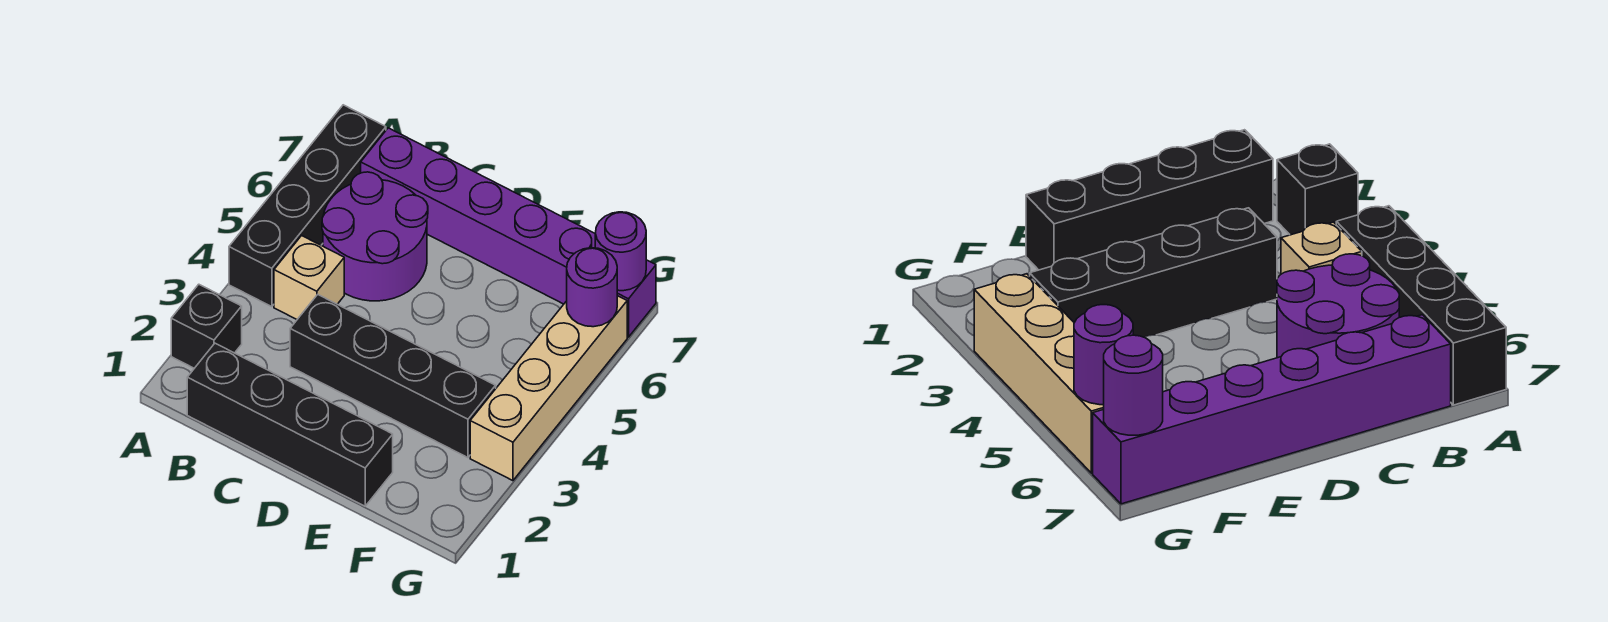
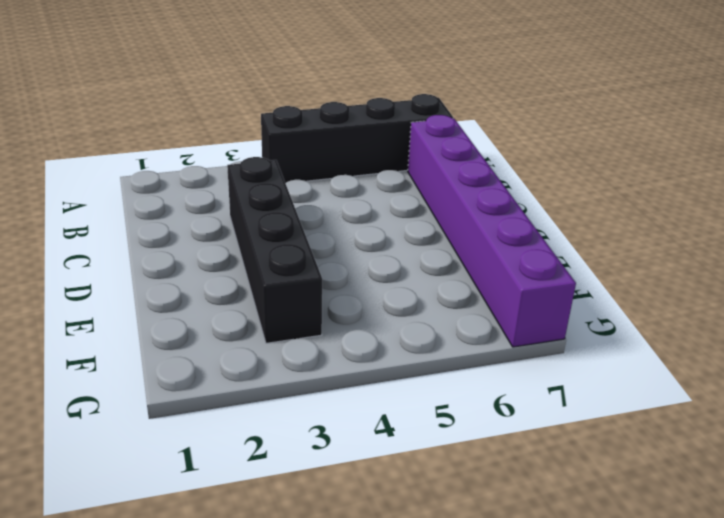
none -> black brick A2 level 1
none -> black brick B1:E1 level 1

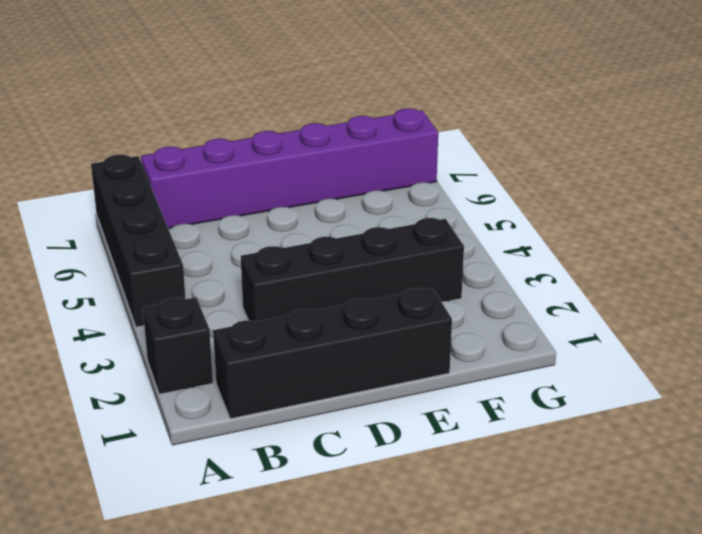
none -> tan brick B4 level 1
none -> purple round brick B5:C6 level 1

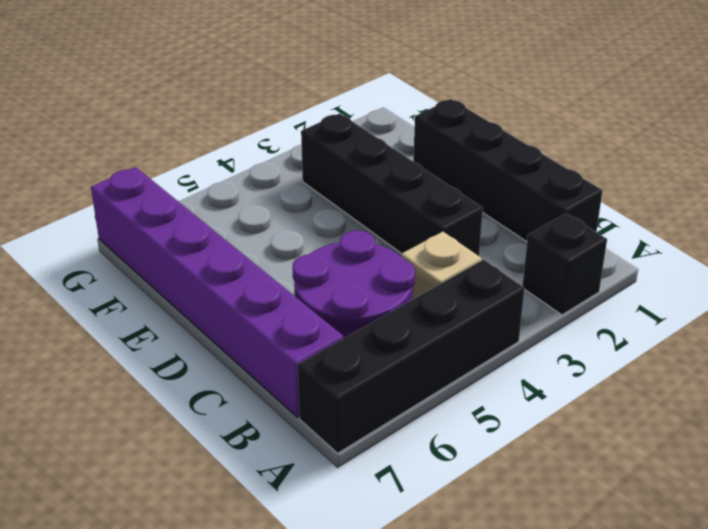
none -> tan brick G3:G6 level 1
none -> purple round brick G6 level 2

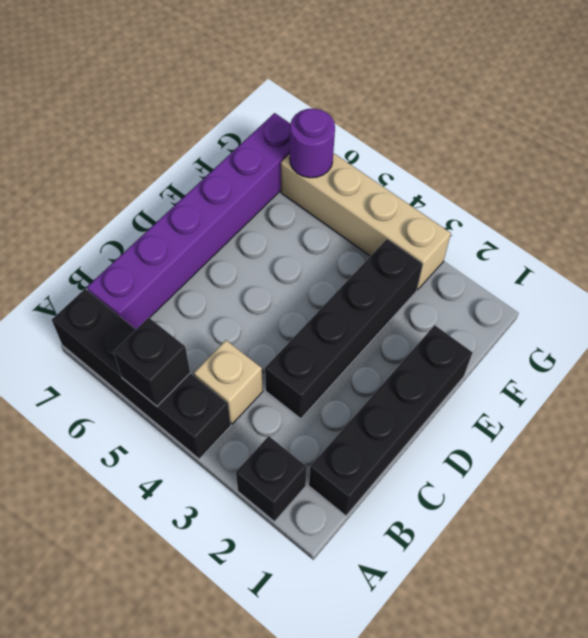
black brick A5 level 2 -> none
none -> purple round brick B5:C6 level 1
none -> purple round brick G7 level 2

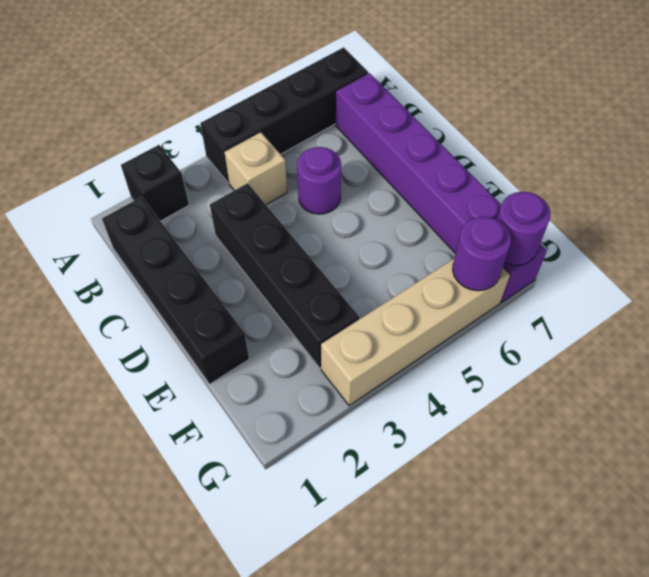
purple round brick C5 level 1 -> purple round brick B5:C6 level 1

